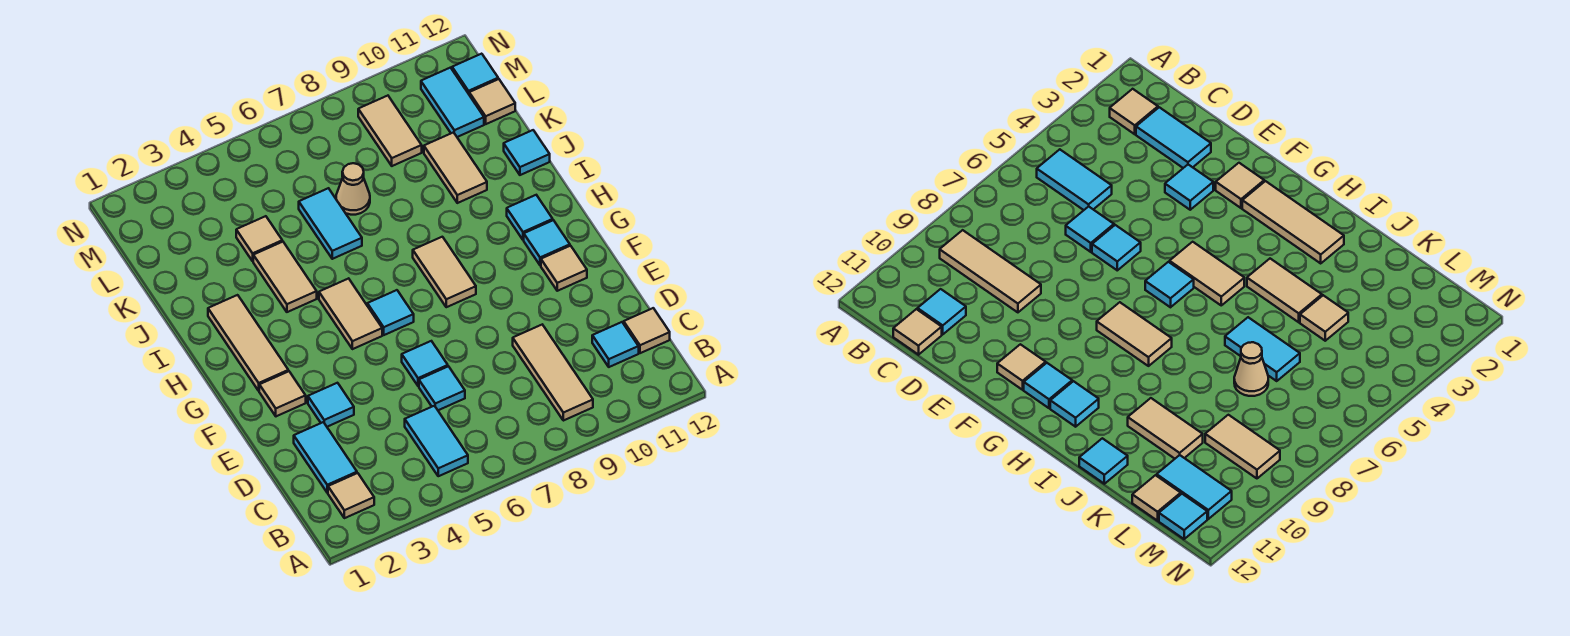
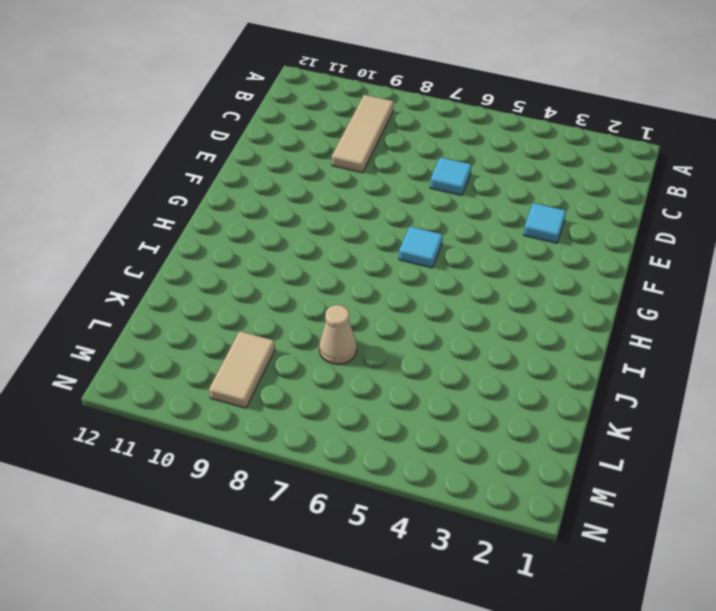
none -> tan tile B2 level 1
none -> cyan tile B5:C5 level 1
none -> cyan tile C2:D2 level 1

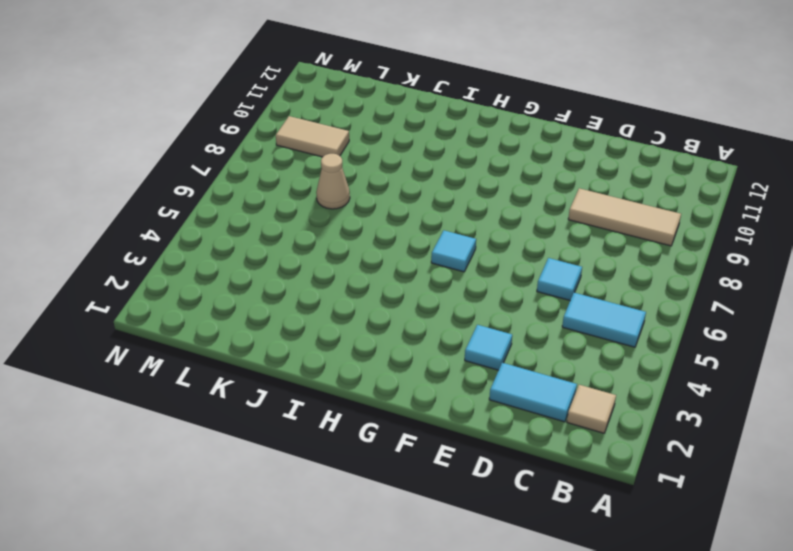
none -> cyan tile C11 level 1
none -> tan tile C12 level 1
none -> cyan tile E6 level 1

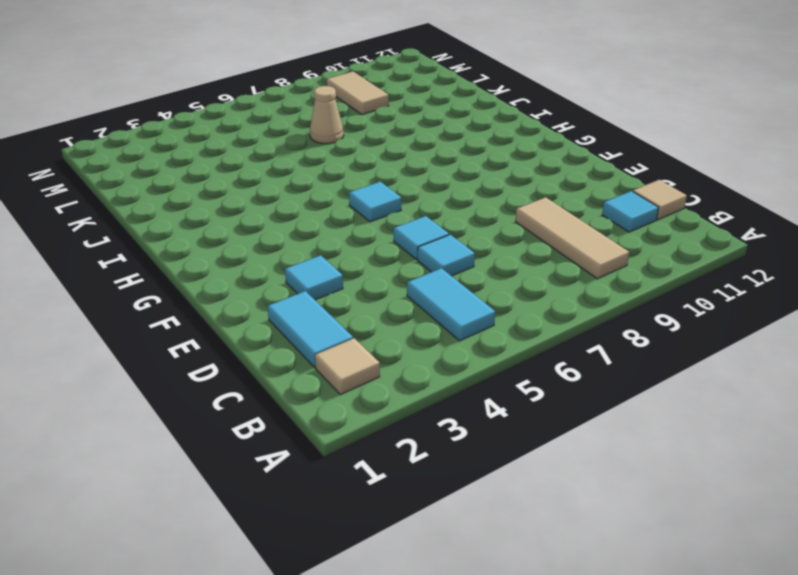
none -> tan tile F2 level 1
none -> tan tile F11 level 1
none -> tan tile G2:I2 level 1

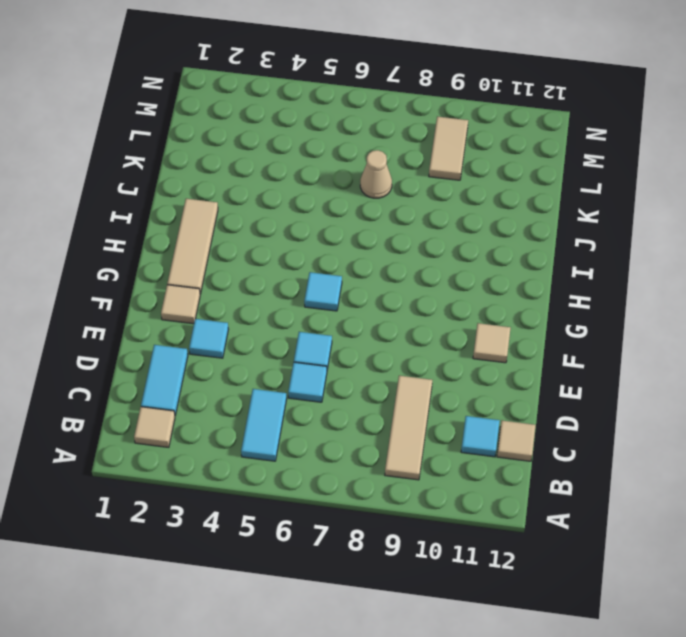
none -> tan tile G5:H5 level 1
none -> tan tile G8:H8 level 1
none -> cyan tile G11 level 1

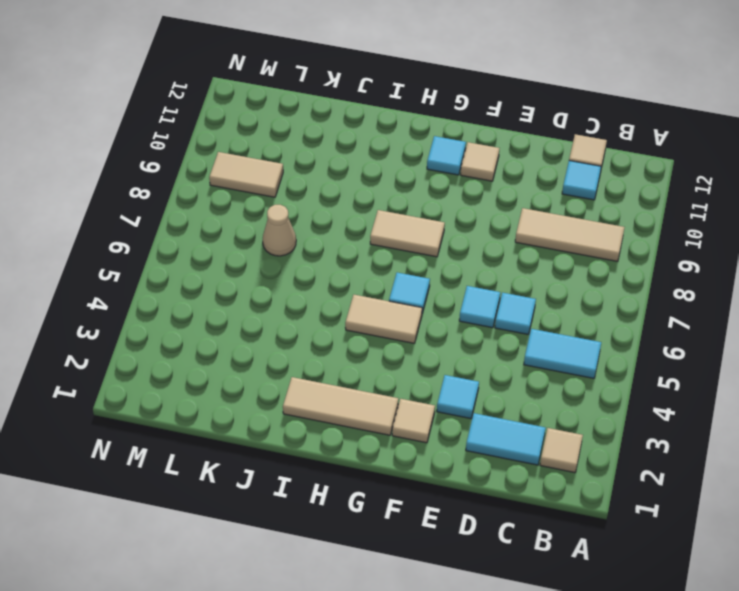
none -> cyan tile H11 level 1
none -> tan tile I4:J4 level 1
none -> cyan tile J6:K6 level 1

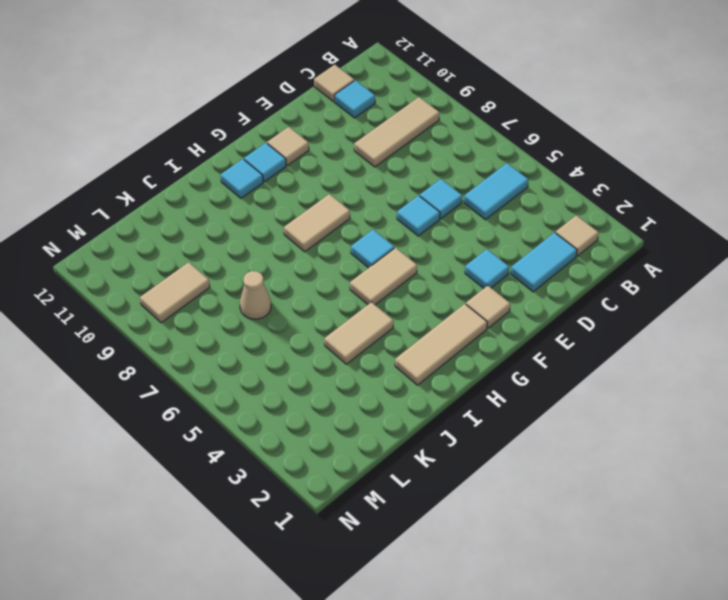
none -> cyan tile J6:K6 level 1
none -> tan tile J10:K10 level 1
none -> cyan tile J12 level 1

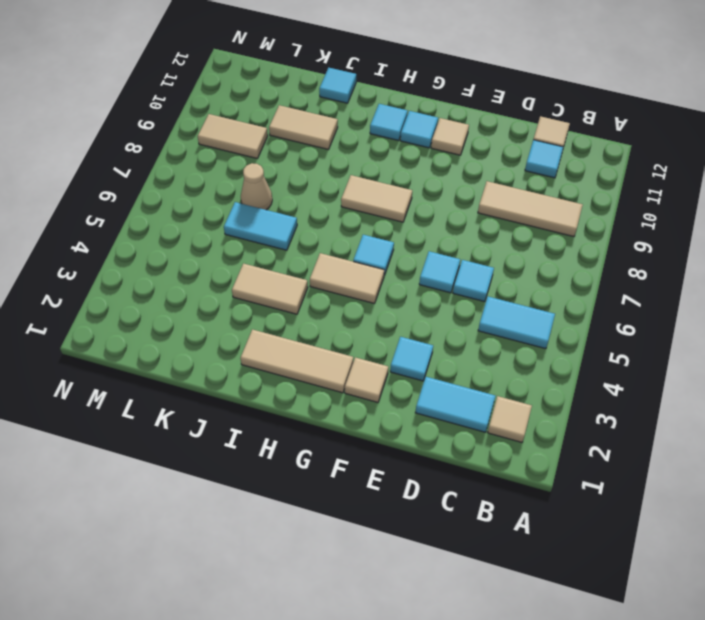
none -> tan tile K4 level 1
none -> cyan tile L11:M11 level 1
none -> tan tile L12 level 1

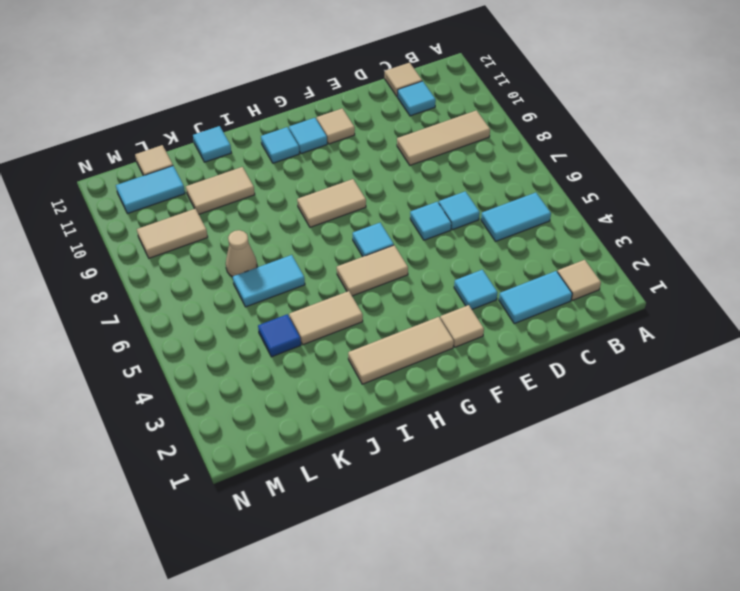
blue tile K4 level 1 -> tan tile K4 level 1
none -> cyan tile M12 level 1

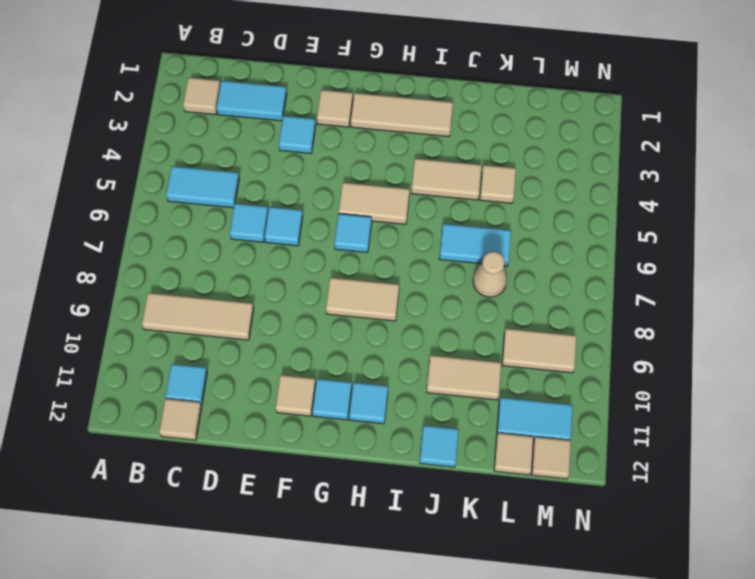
tan tile M12 level 1 -> cyan tile M12 level 1

